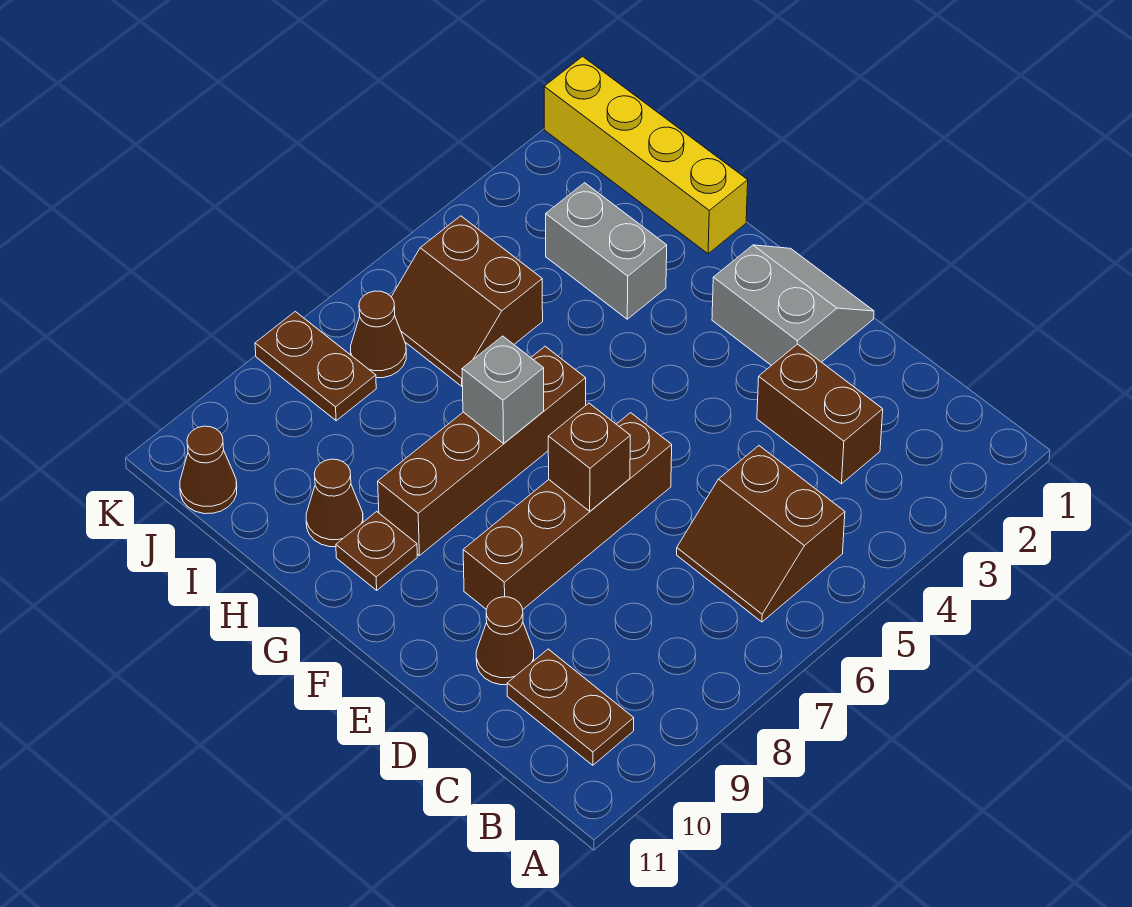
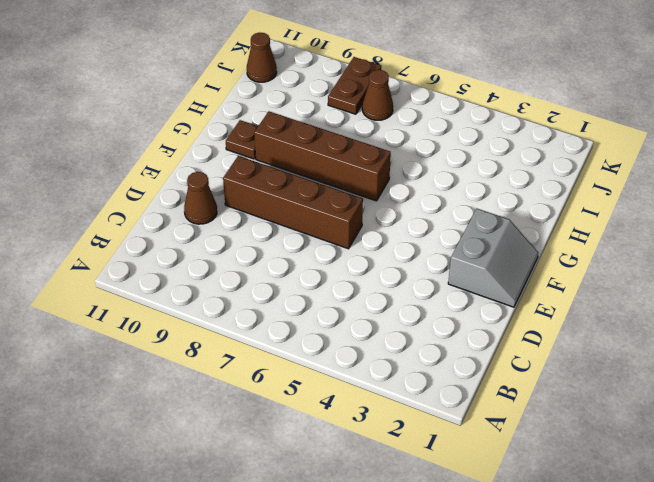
none -> brown slope B5:C6 level 1 top 5
none -> brown plate B10:C10 level 1
none -> brown brick C3:D3 level 1

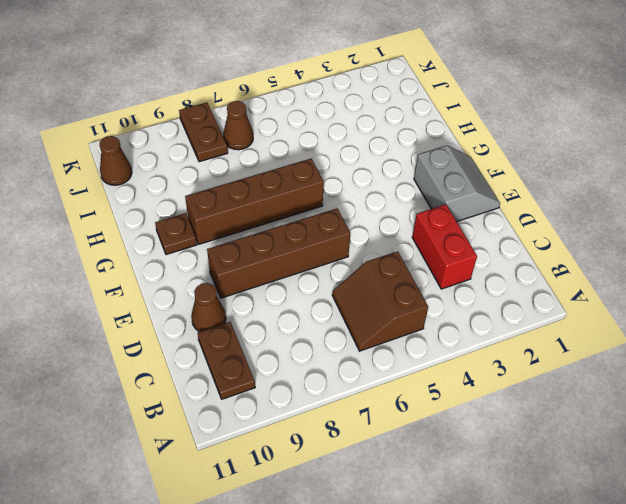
red brick C3:D3 level 1 -> brown brick C3:D3 level 1
none -> yellow brick H1:K1 level 1
none -> grey brick H3:I3 level 1
none -> brown cone H10 level 1

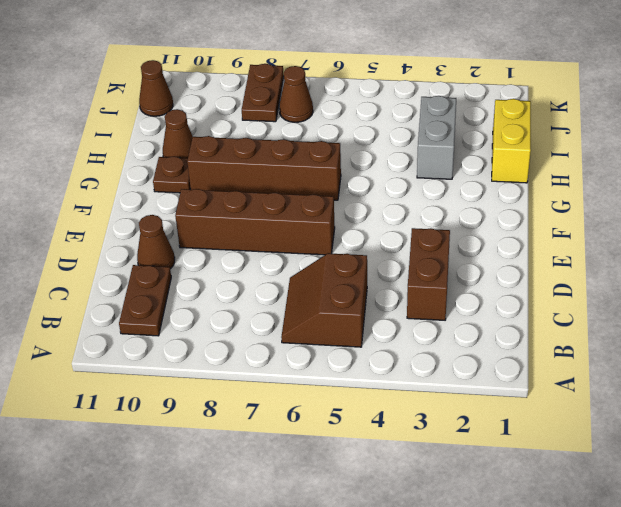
yellow brick H1:I1 level 1 -> yellow brick H1:K1 level 1
none -> grey slope E1:F2 level 1 top 2
none -> brown slope I5:J6 level 1 top 5
none -> brown brick E7 level 2

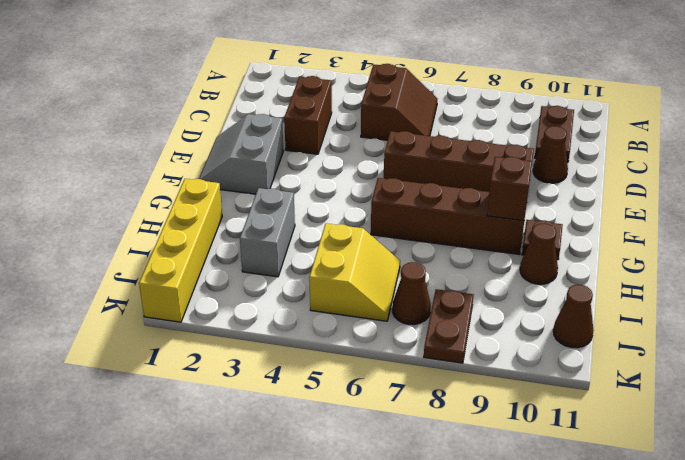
brown brick G9 level 2 -> brown brick E7 level 2
yellow slope I5:J6 level 1 top 5 -> brown slope I5:J6 level 1 top 5
none -> grey brick G7 level 2

